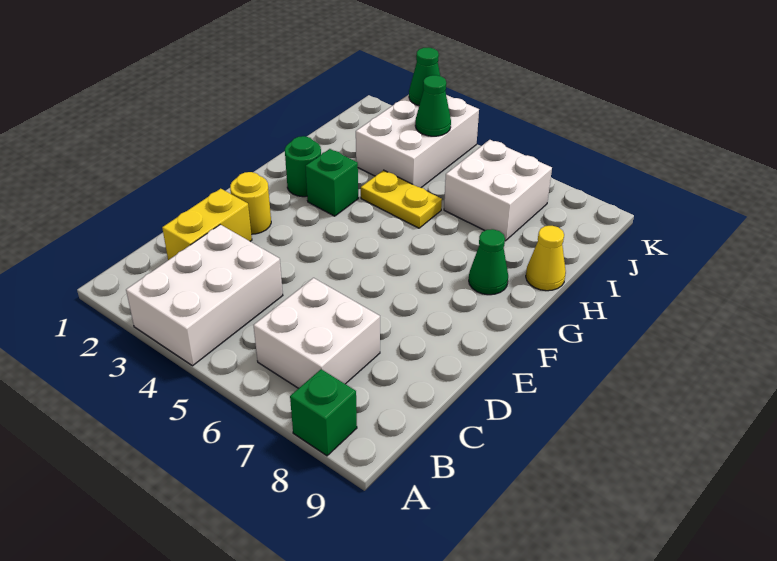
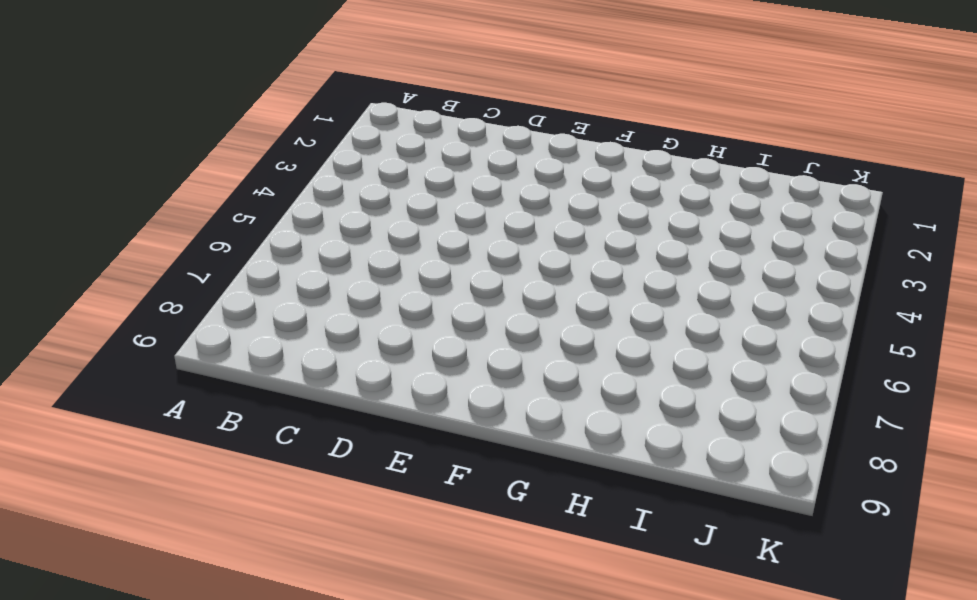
none -> white brick A3:C4 level 1
none -> green brick A8 level 1
none -> white brick B6:C7 level 1

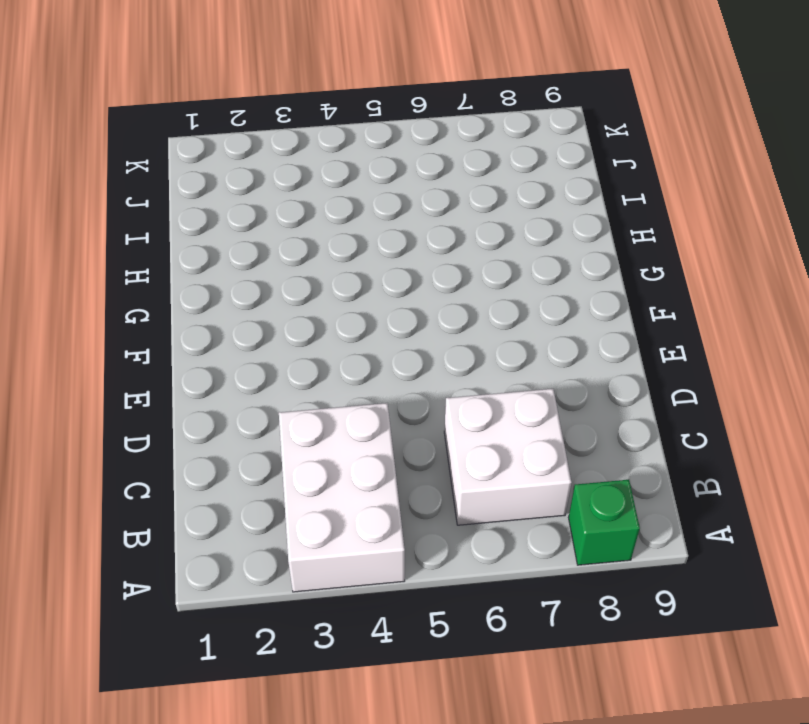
none -> yellow brick C2:D2 level 1
none -> yellow round brick E2 level 1
none -> green round brick G2 level 1

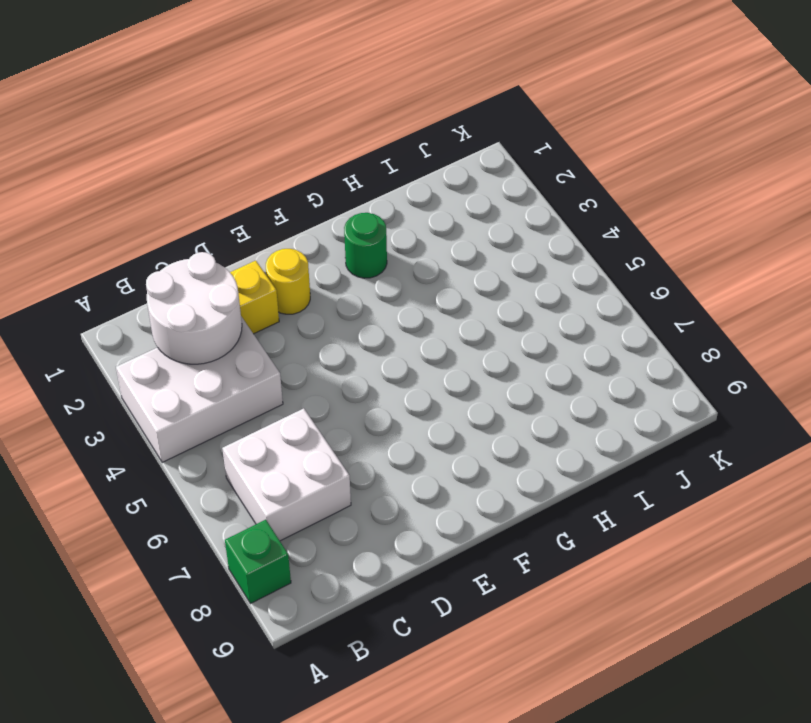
white round brick B2:C3 level 2 -> none
none -> green brick G3 level 1
none -> green cone G8 level 1
none -> yellow plate H4:H5 level 1

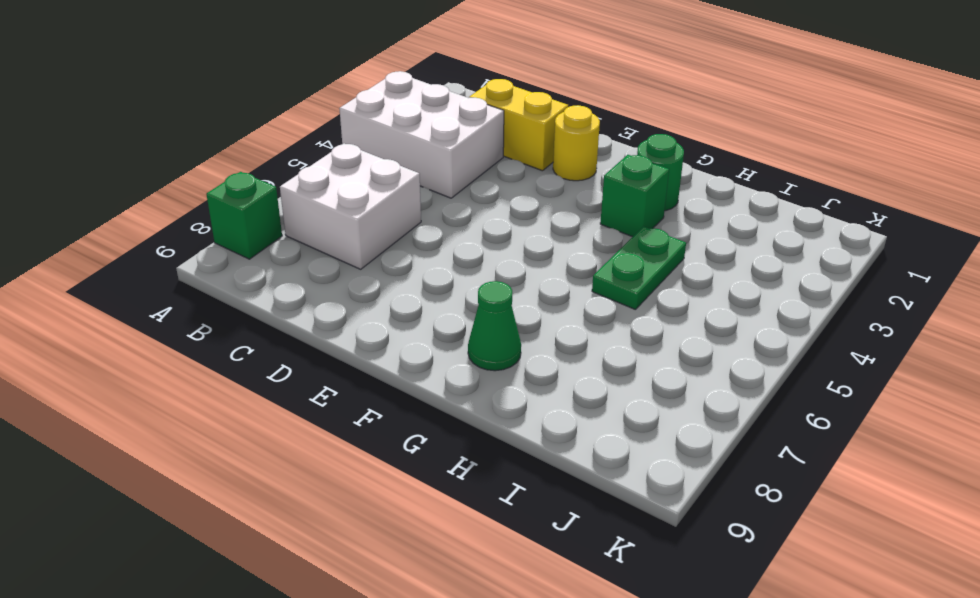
green plate H4:H5 level 1 -> yellow plate H4:H5 level 1
none -> yellow cone H9 level 1
none -> white brick I3:K4 level 1
none -> white brick I6:J7 level 1

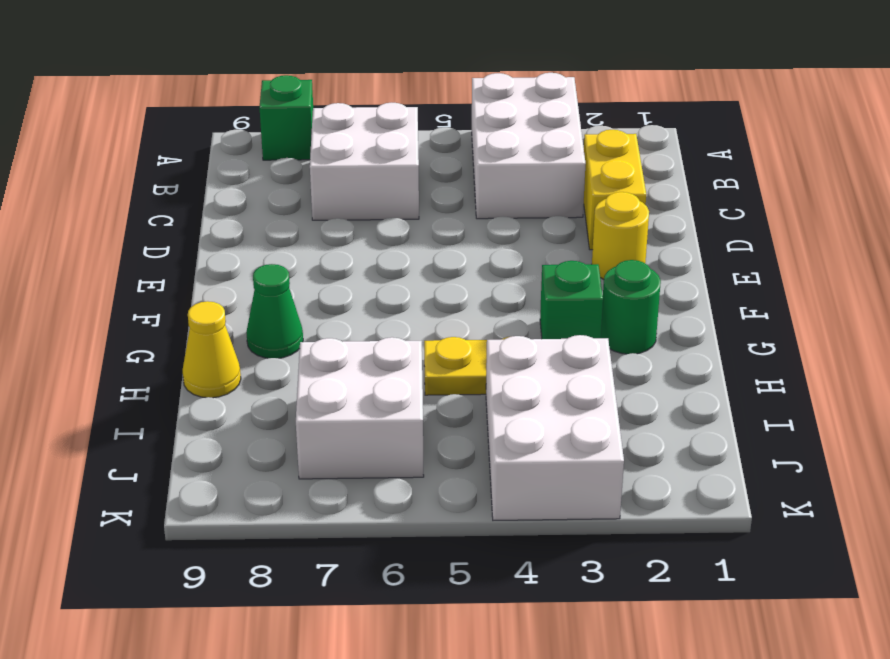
none -> green cone J4 level 2
none -> green cone K3 level 2

